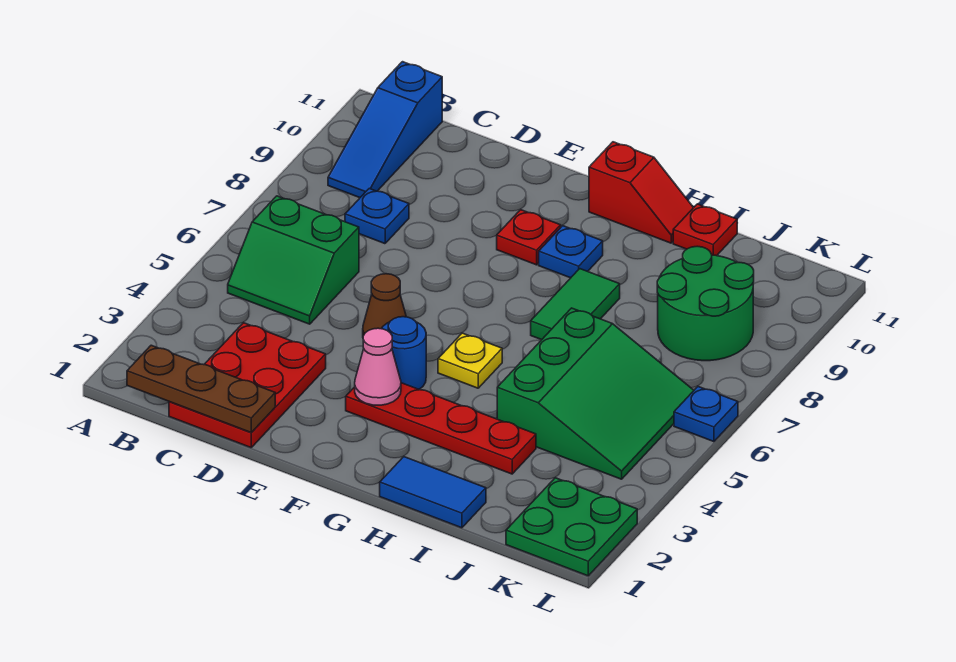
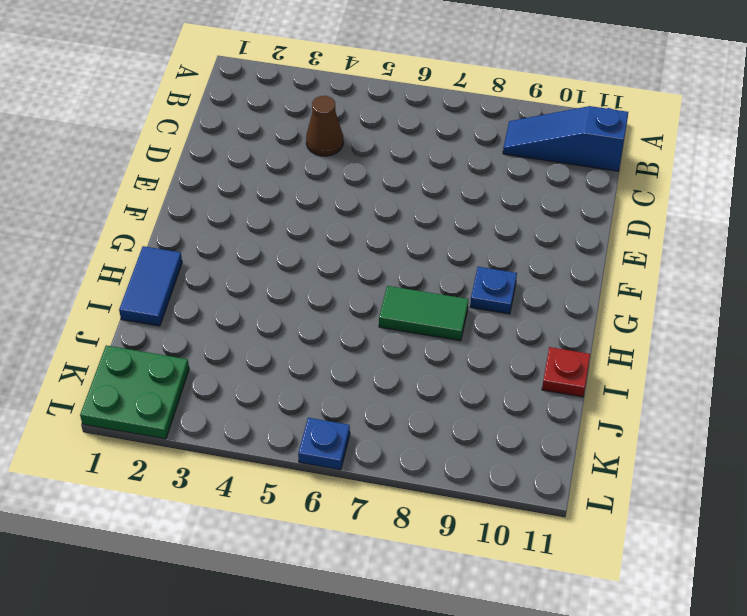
brown cone C4 level 1 -> brown cone E5 level 1
none -> green slope B5:C6 level 1 top 6
none -> red plate C1:D3 level 1
none -> blue plate C8 level 1

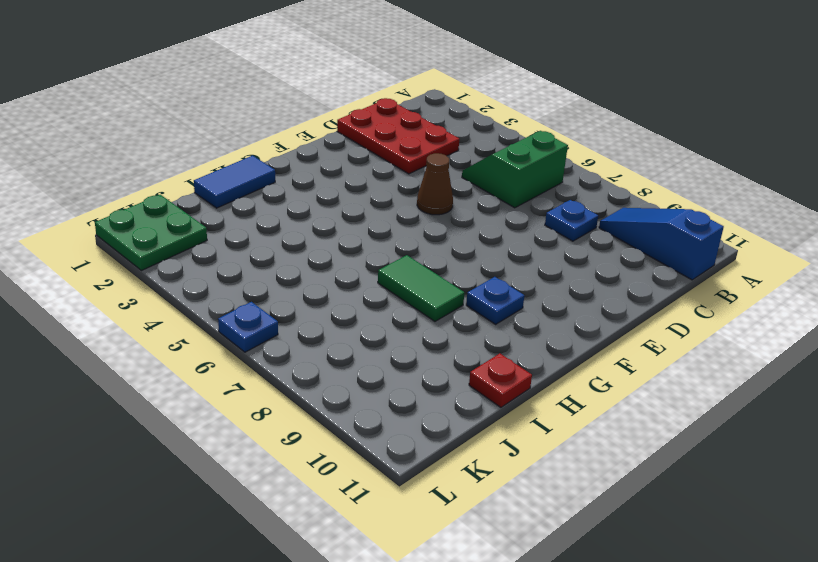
none -> red plate F3:I3 level 1
none -> blue round brick F4 level 1
none -> red plate F9 level 1

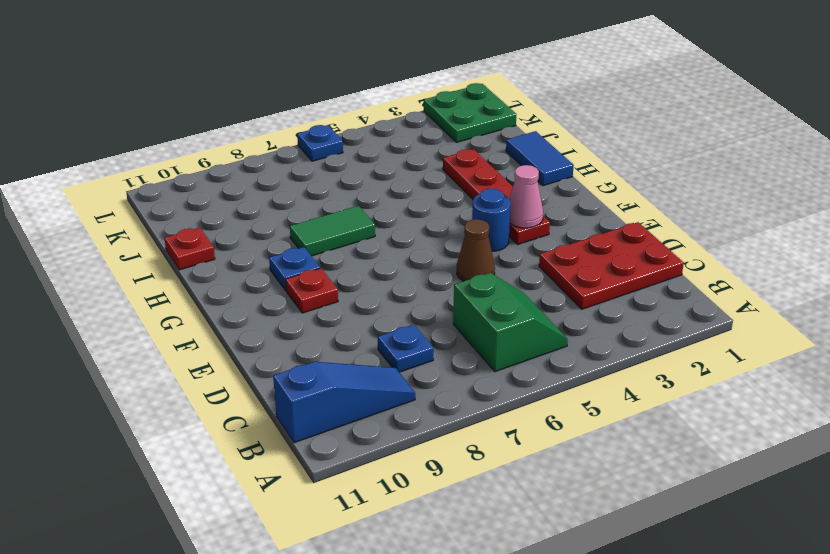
none -> yellow plate G5 level 1
none -> red slope G11:H11 level 1 top G
none -> green slope I4:K6 level 1 top I

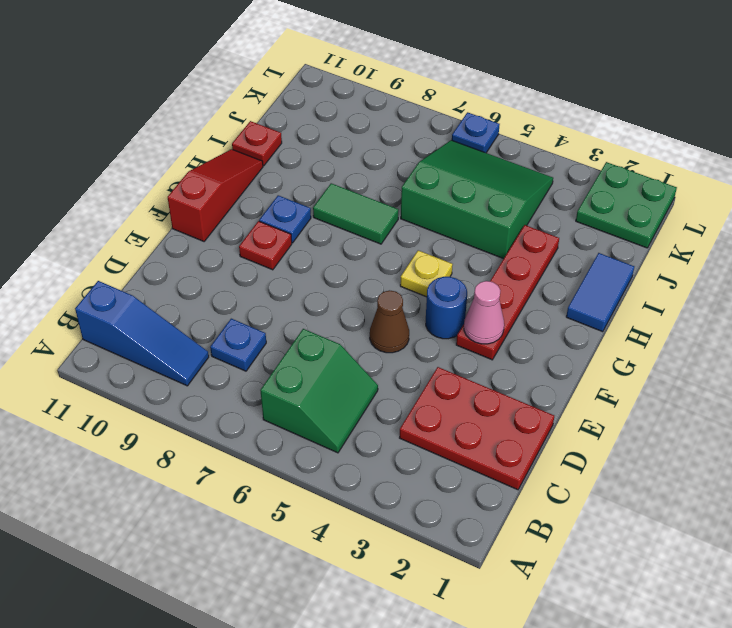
red slope F11:H11 level 1 top F -> red slope G11:H11 level 1 top G
none -> green round brick J8:K9 level 1
none -> brown plate B1:D1 level 2

